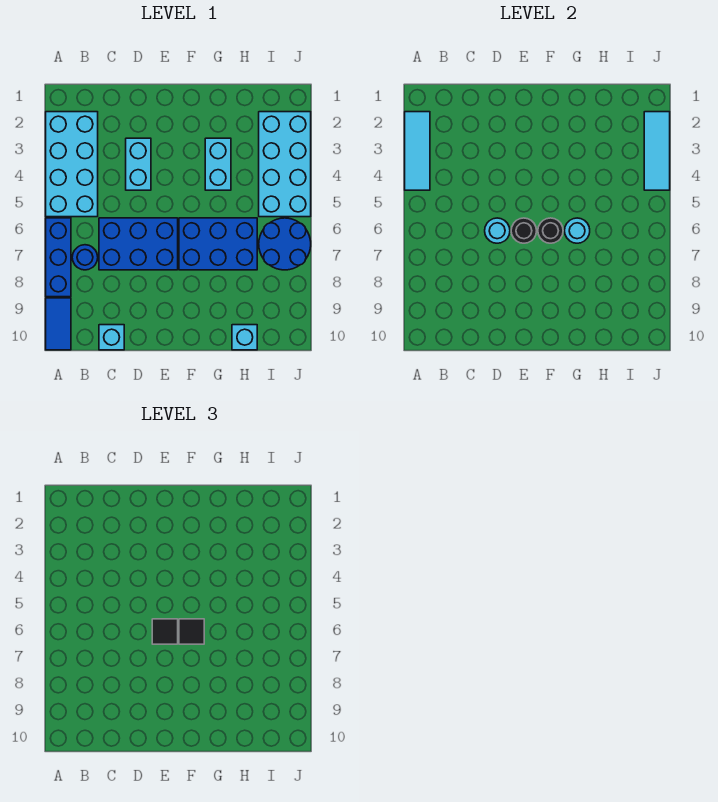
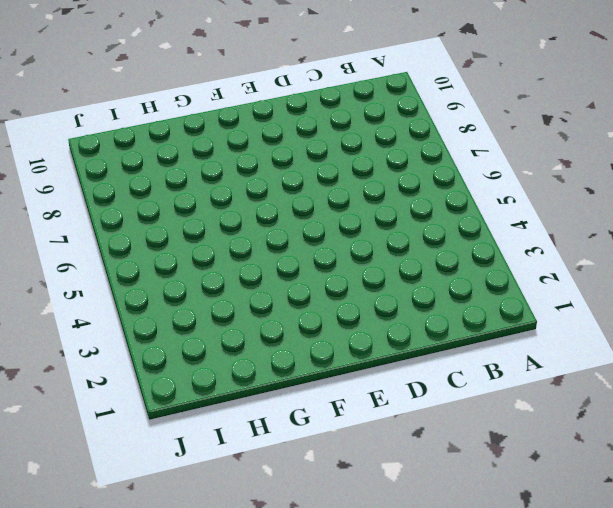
none -> cyan brick A2:B5 level 1
none -> blue brick A6:A8 level 1
none -> blue tile A9:A10 level 1

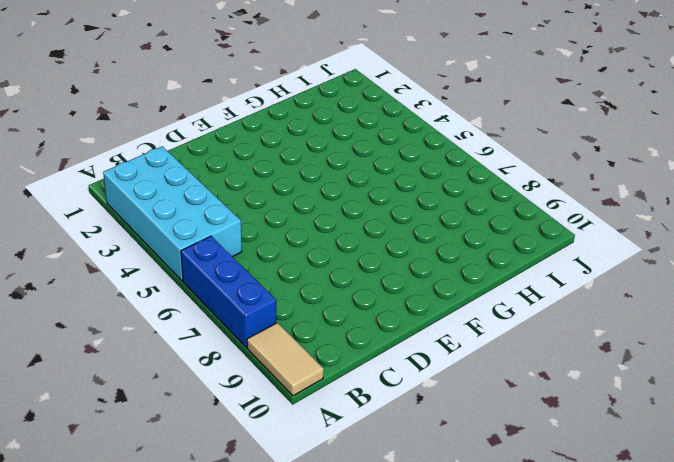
tan tile A9:A10 level 1 -> blue tile A9:A10 level 1
none -> blue round brick B7 level 1
none -> blue brick C6:E7 level 1
none -> cyan brick C10 level 1

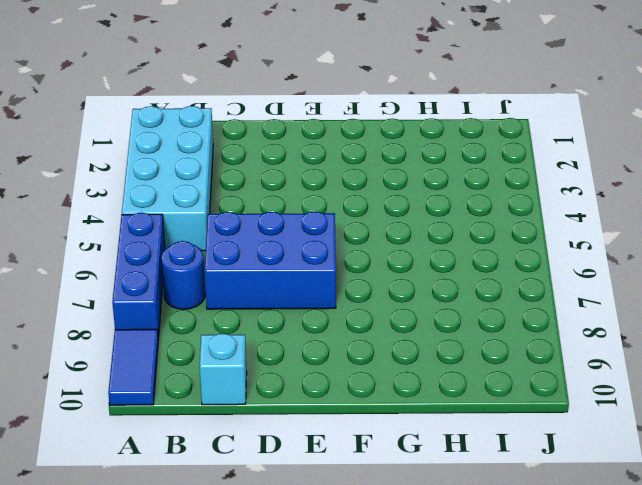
none -> cyan brick D3:D4 level 1
none -> blue brick F6:H7 level 1
none -> cyan brick G3:G4 level 1

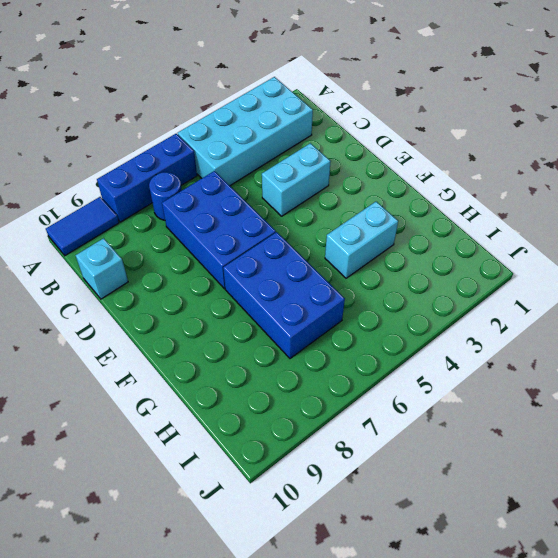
none -> cyan brick H10 level 1
none -> cyan brick I2:J5 level 1
none -> blue round brick I6:J7 level 1

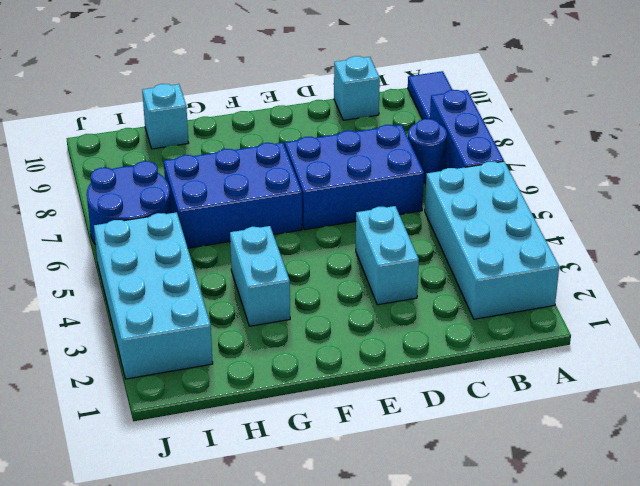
none -> cyan tile A2:A4 level 2
none -> cyan round brick D6 level 2
none -> black round brick E6 level 2

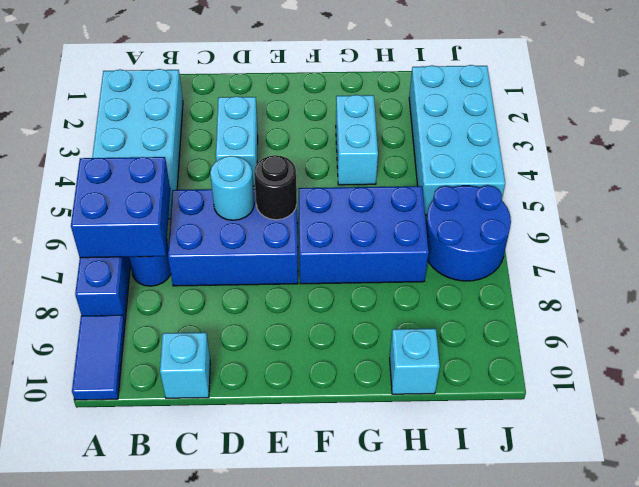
blue brick A6:B7 level 2 -> none
none -> cyan tile A2:A4 level 2
none -> black round brick F6 level 2
none -> cyan round brick G6 level 2

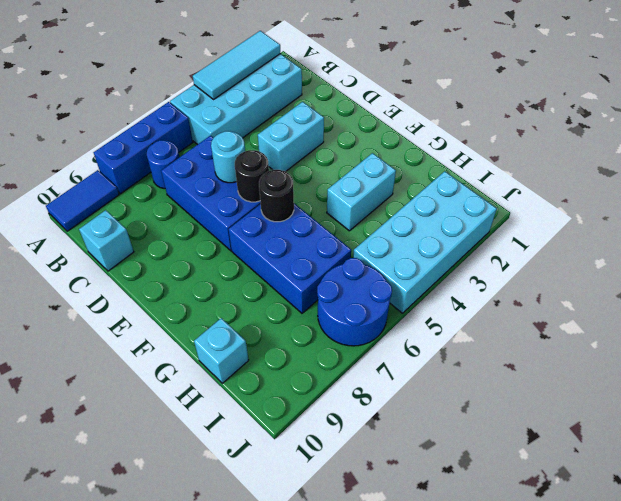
none -> cyan round brick G6 level 2
none -> cyan tile J2:J4 level 2
none -> black tile E6 level 3

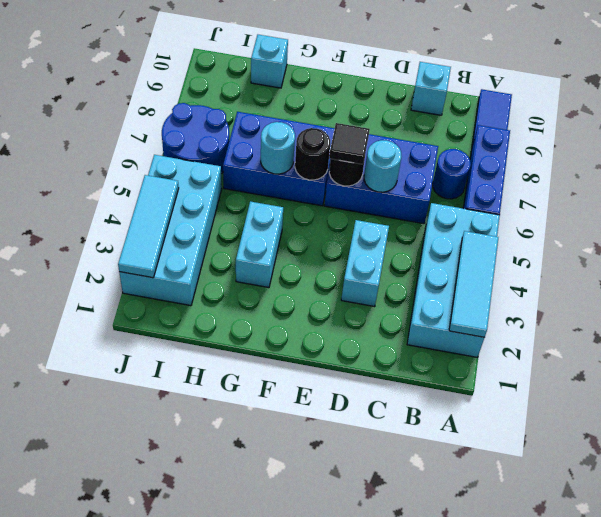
none -> black tile F6 level 3

